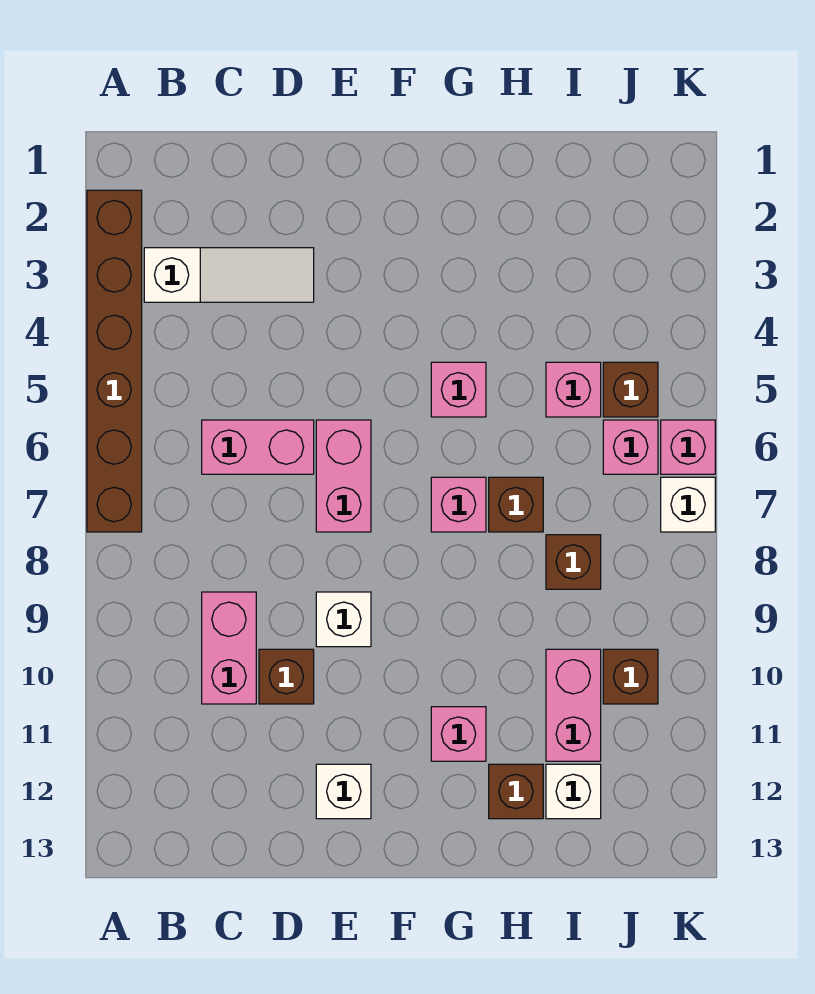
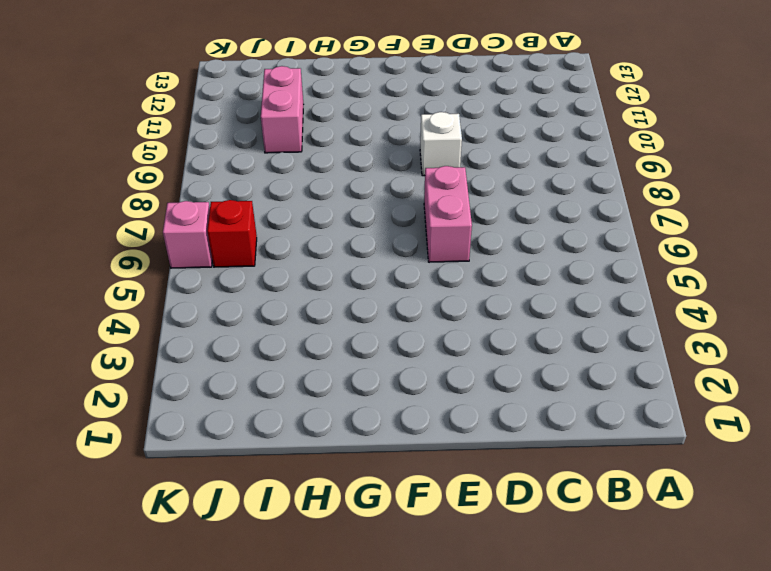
red brick J6 level 1 -> pink brick J6 level 1
none -> brown brick A2:A7 level 1
none -> white slope B3:D3 level 1 top B
none -> pink brick C6:D6 level 1

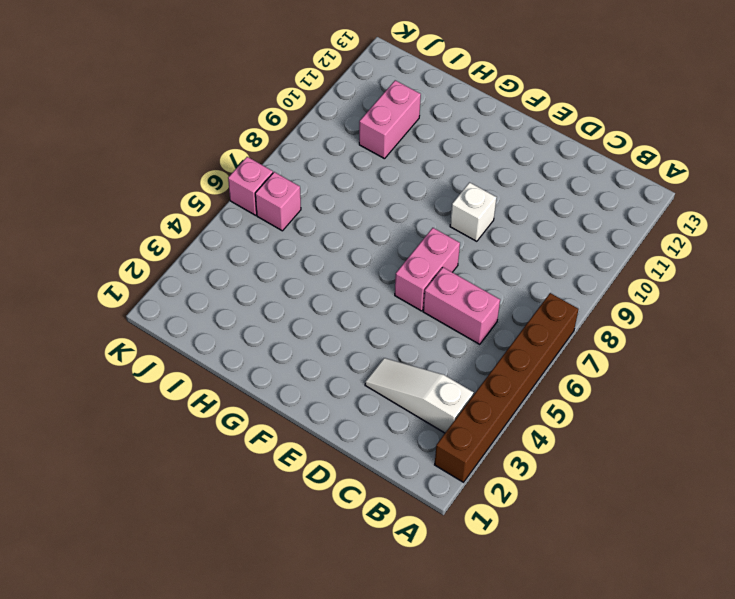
none -> pink brick C9:C10 level 1
none -> brown brick D10 level 1
none -> white brick E12 level 1

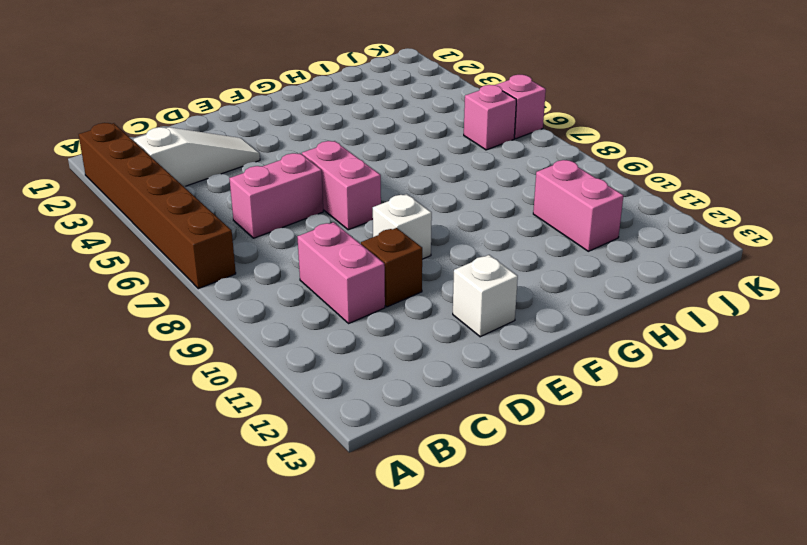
none -> pink brick G5 level 1
none -> pink brick G7 level 1
none -> pink brick G11 level 1

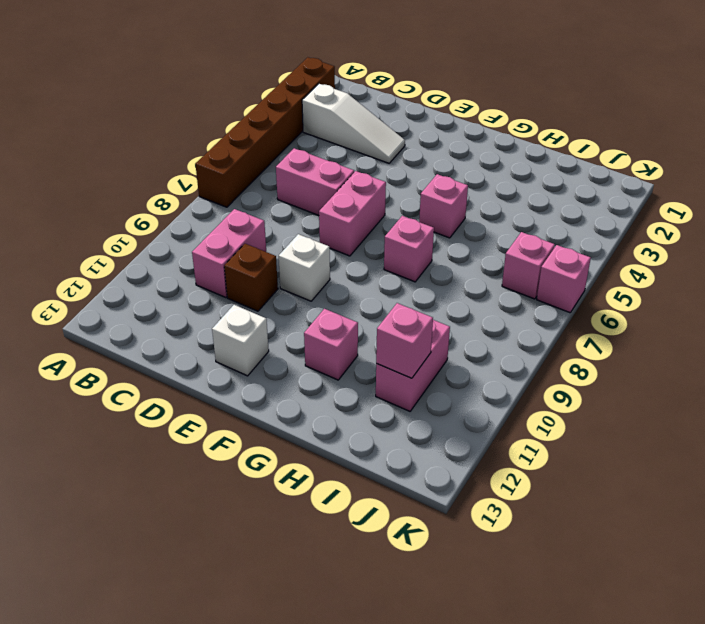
pink brick I11 level 2 -> pink brick I5 level 1
none -> brown brick H7 level 1
none -> brown brick H12 level 1
none -> brown brick I8 level 1

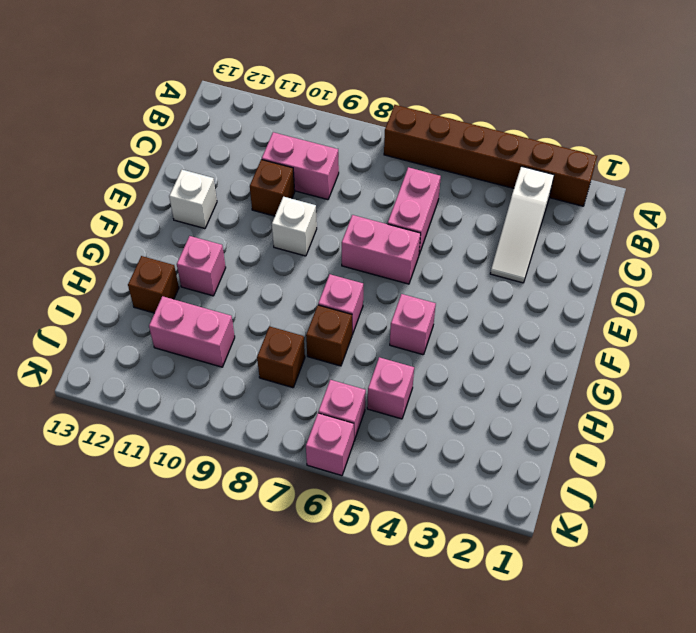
none -> white brick I12 level 1
none -> brown brick J5 level 1
none -> brown brick J10 level 1

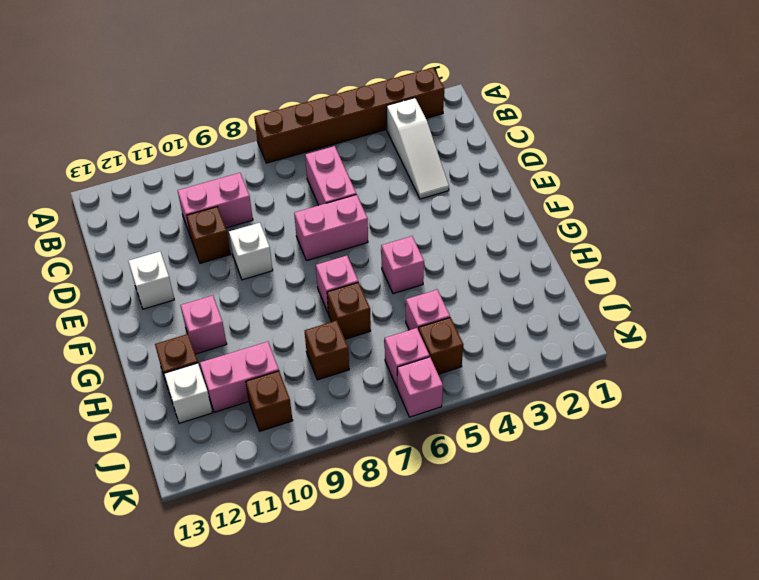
none -> white brick K7 level 1

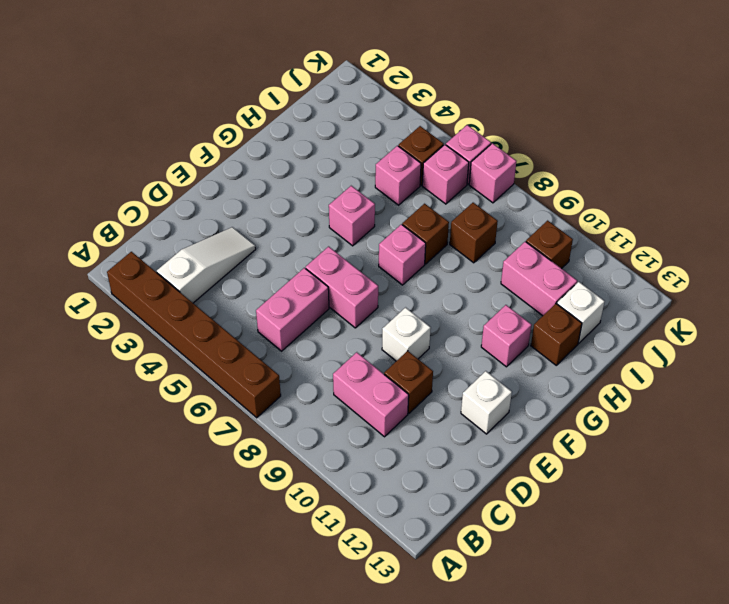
pink brick K7 level 1 -> white brick K7 level 1

